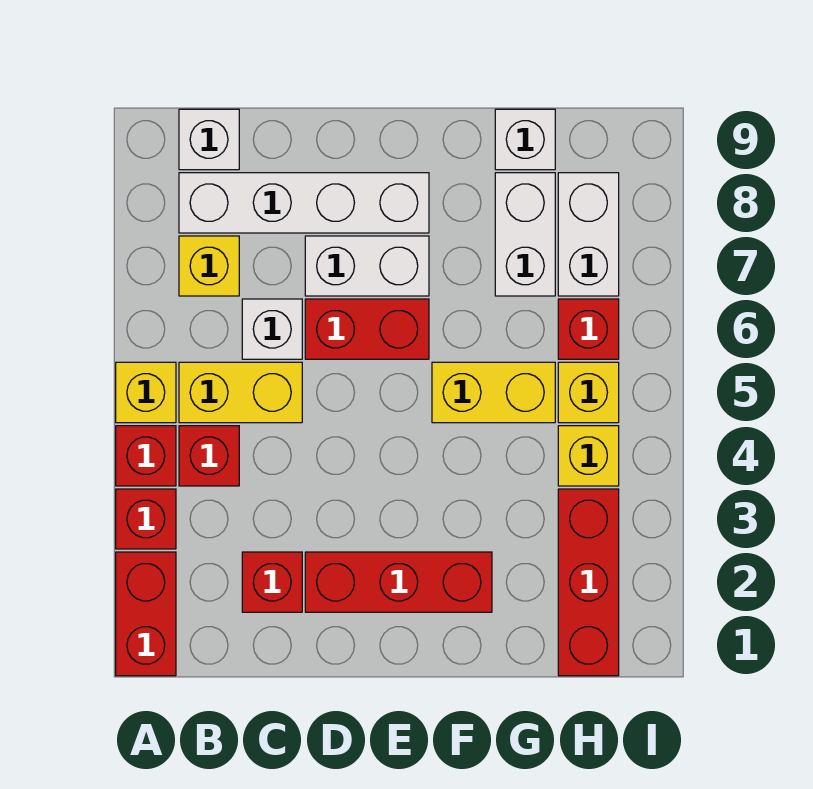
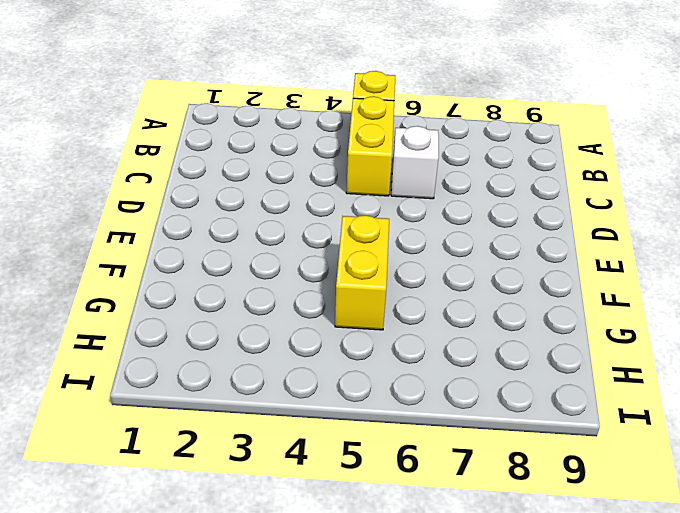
none -> red brick A1:A2 level 1
none -> red brick A3 level 1
none -> red brick A4 level 1

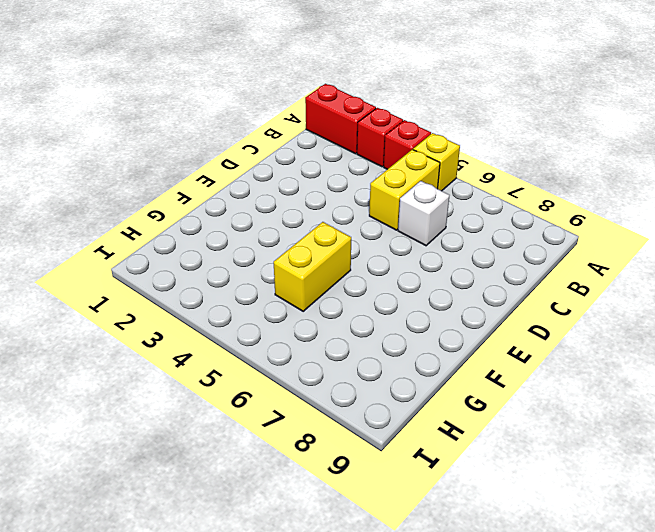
none -> red brick B4 level 1
none -> yellow brick B7 level 1
none -> white brick B8:E8 level 1

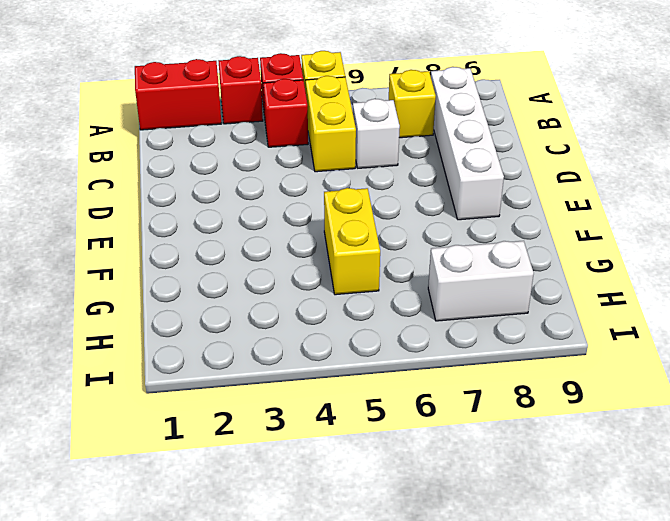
none -> white brick B9 level 1
none -> red brick C2 level 1
none -> red brick D2:F2 level 1

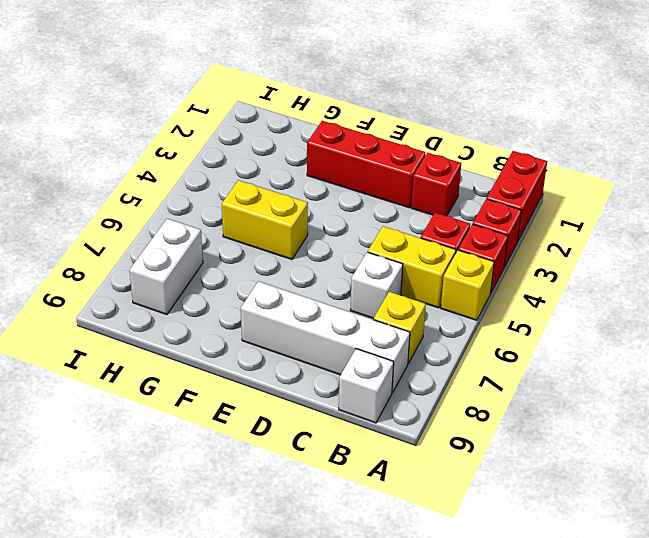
none -> red brick D6:E6 level 1
none -> white brick D7:E7 level 1
none -> white brick G7:G8 level 1

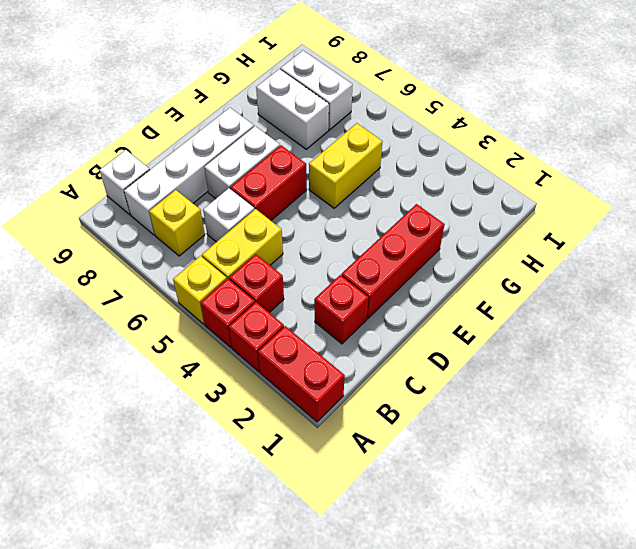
none -> white brick G9 level 1
none -> red brick H1:H3 level 1
none -> yellow brick H4 level 1

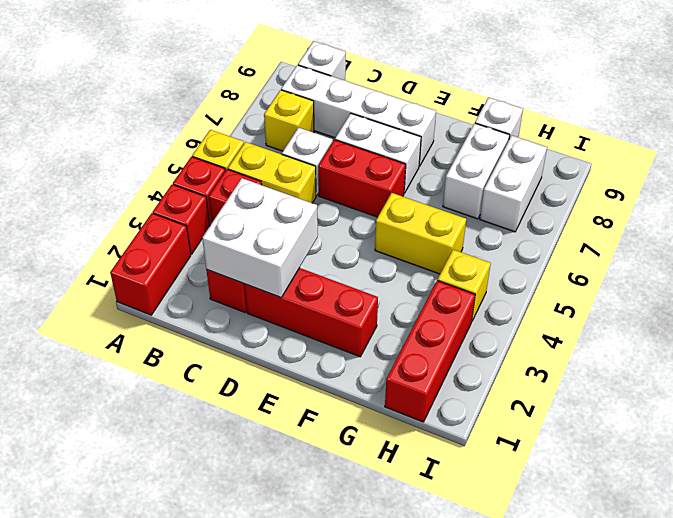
white brick C2:D3 level 2 -> none
none -> yellow brick H5 level 1
none -> red brick H6 level 1

